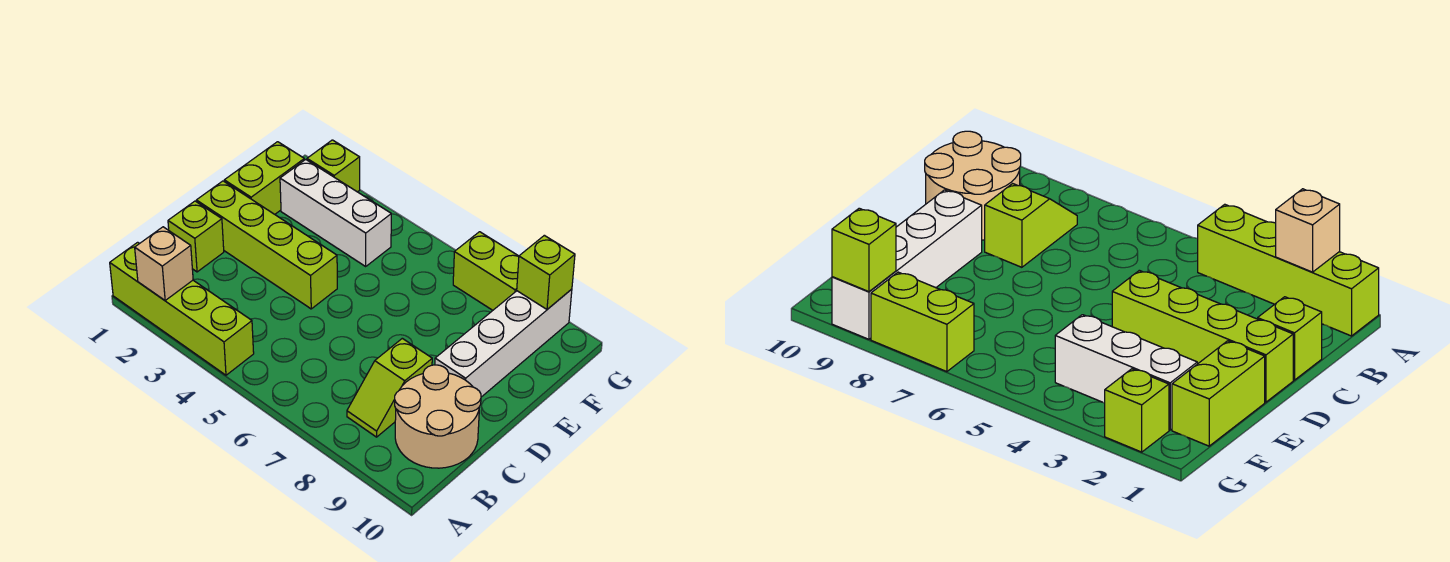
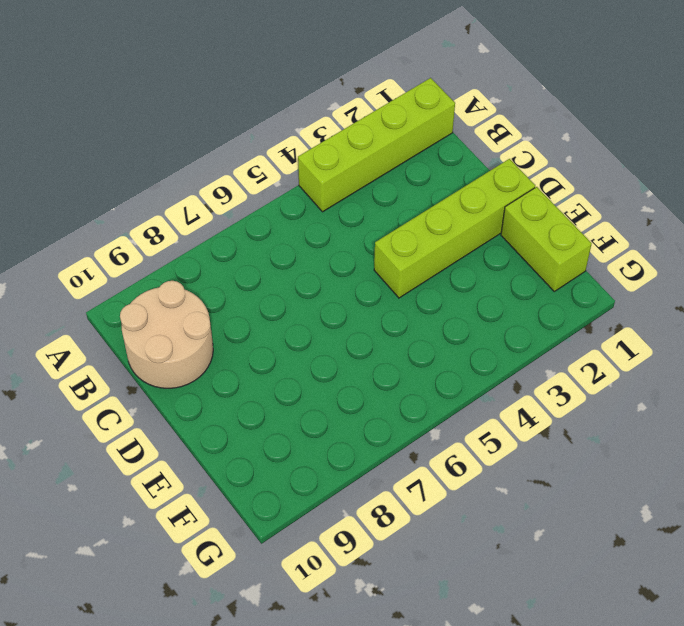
none -> lime slope B8:C8 level 1 top C
none -> lime brick C1 level 1
none -> white brick D9:G9 level 1

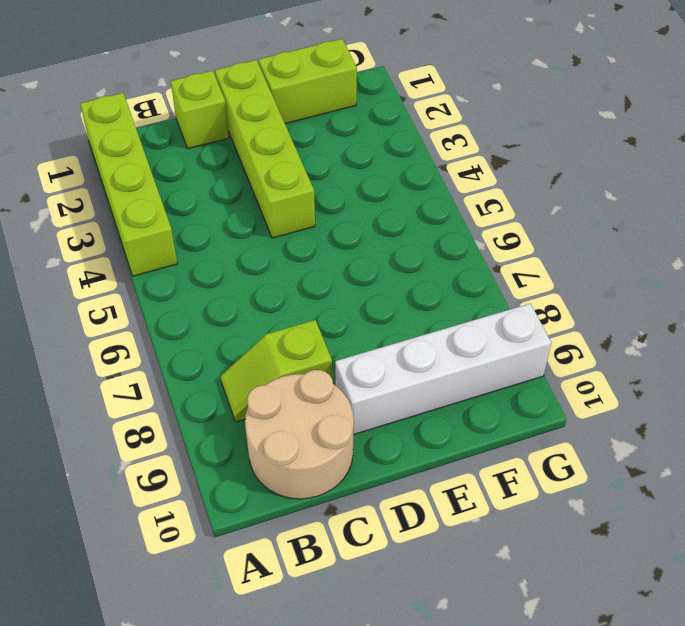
none -> white brick F2:F4 level 1
none -> lime brick G2 level 1
none -> lime brick G7:G8 level 1

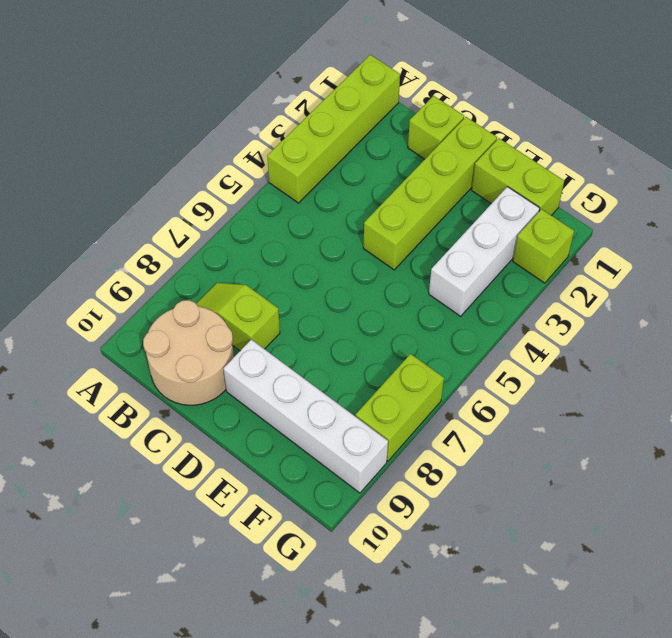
none -> tan brick A2 level 2
none -> lime brick G9 level 2

